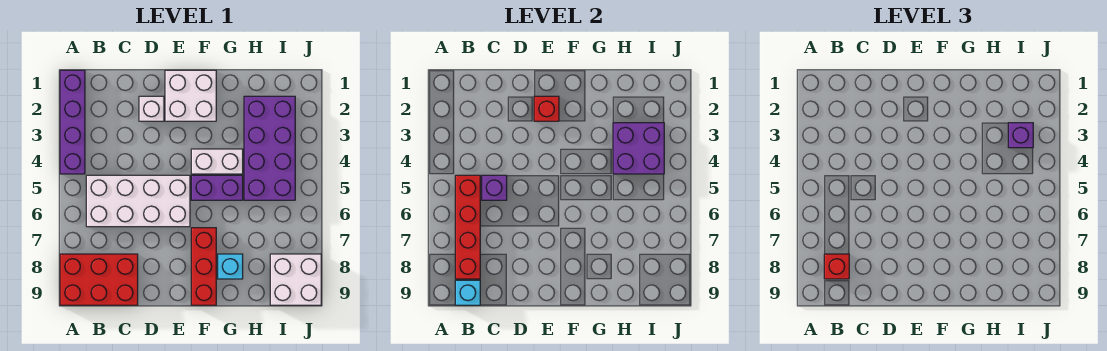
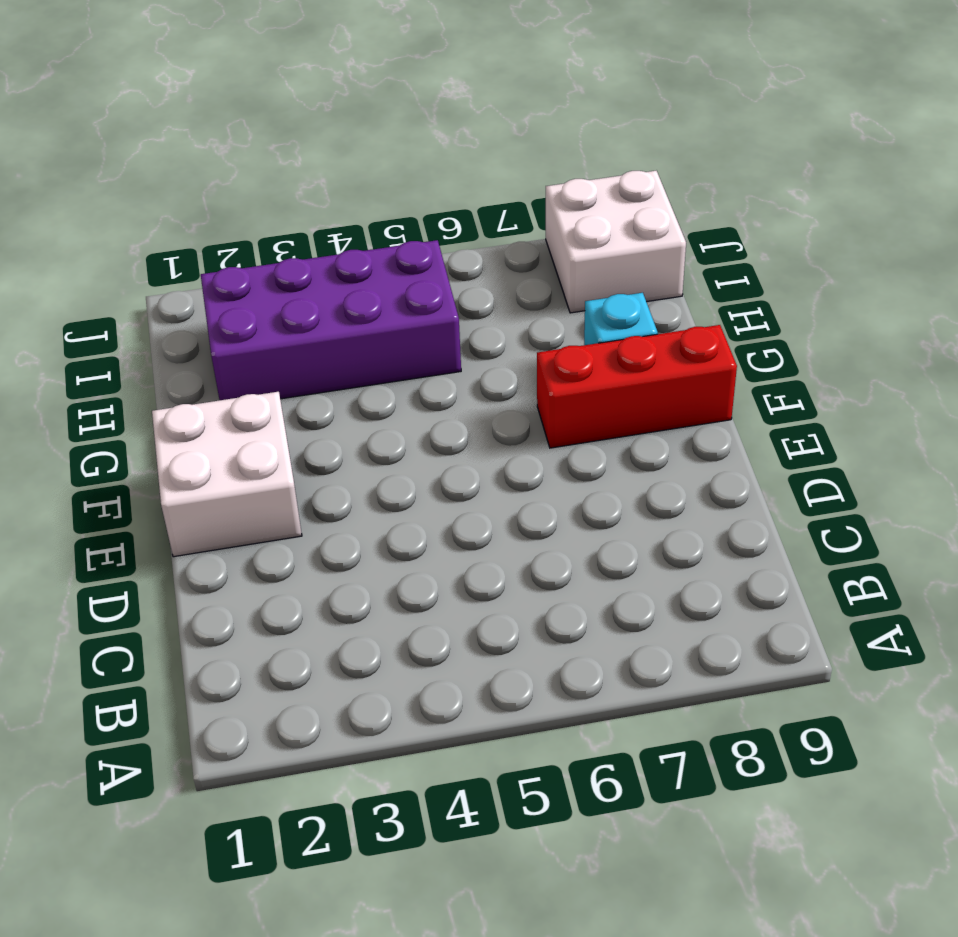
none -> purple brick A1:A4 level 1
none -> red brick A8:C9 level 1
none -> white brick B5:E6 level 1

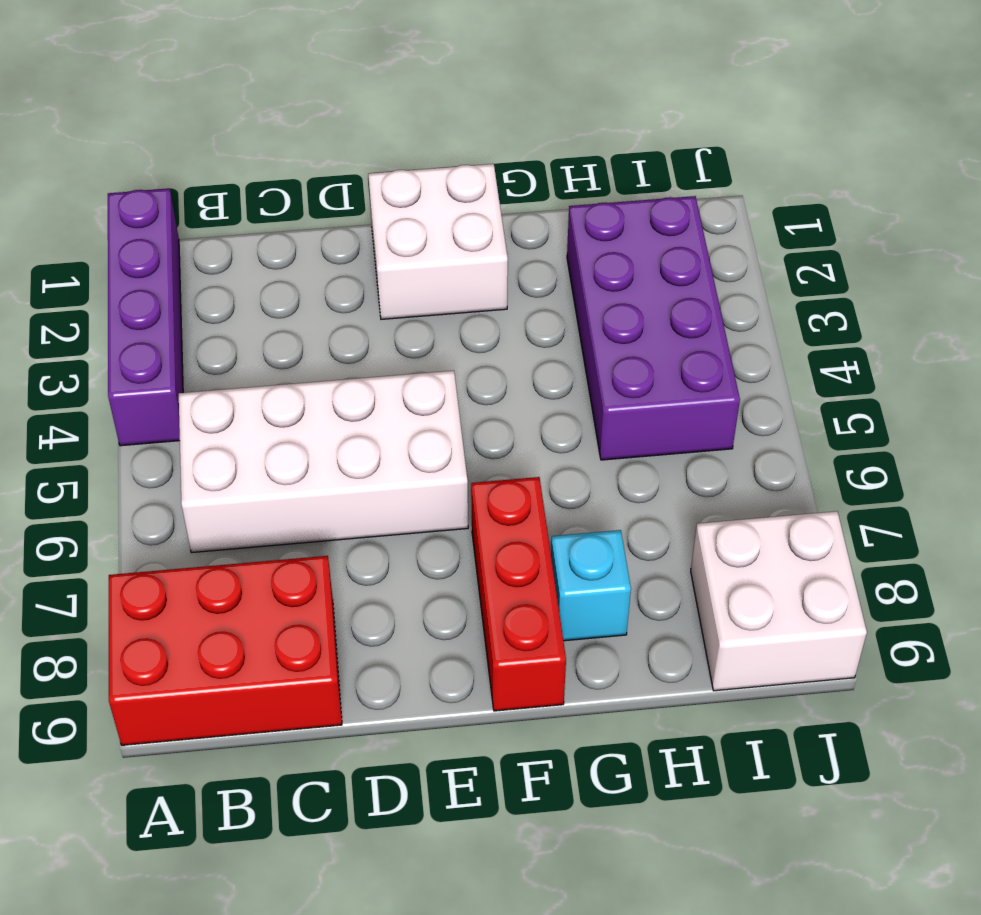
none -> white brick D2 level 1
none -> white brick F4:G4 level 1
none -> purple brick F5:G5 level 1

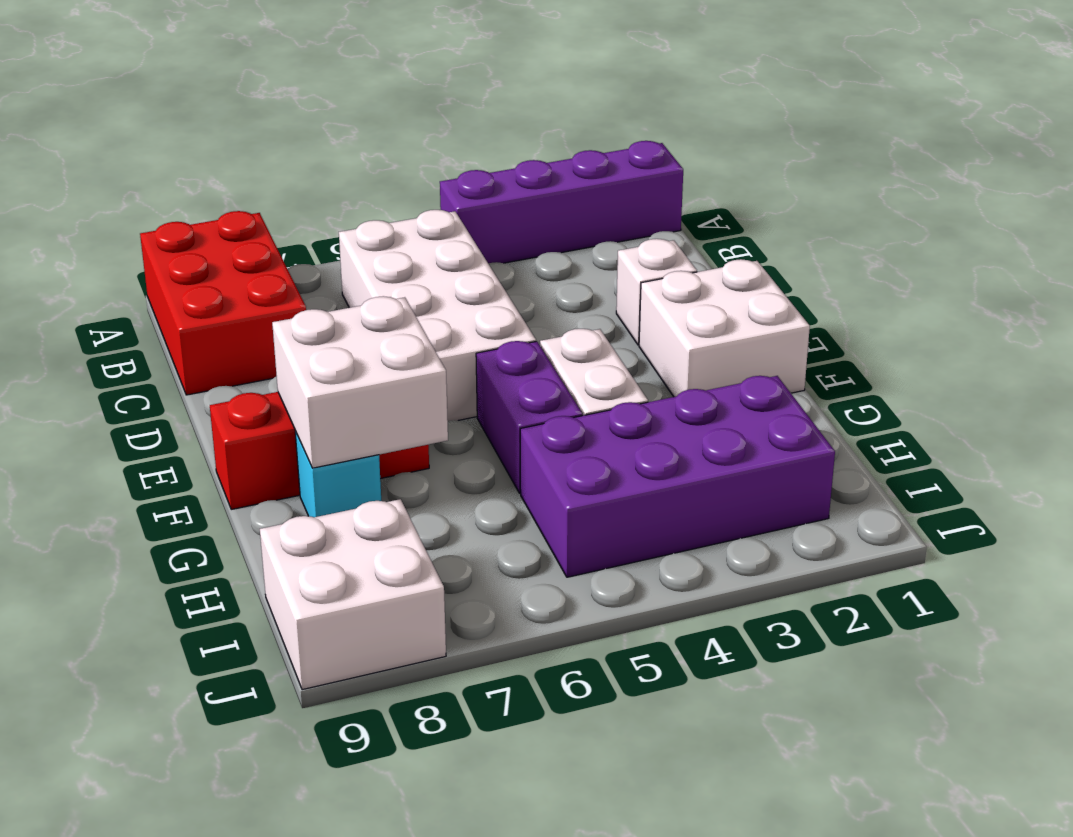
white brick F7:G8 level 2 -> none
none -> red brick B5:B8 level 2
none -> cyan brick B9 level 2
none -> purple brick C5 level 2

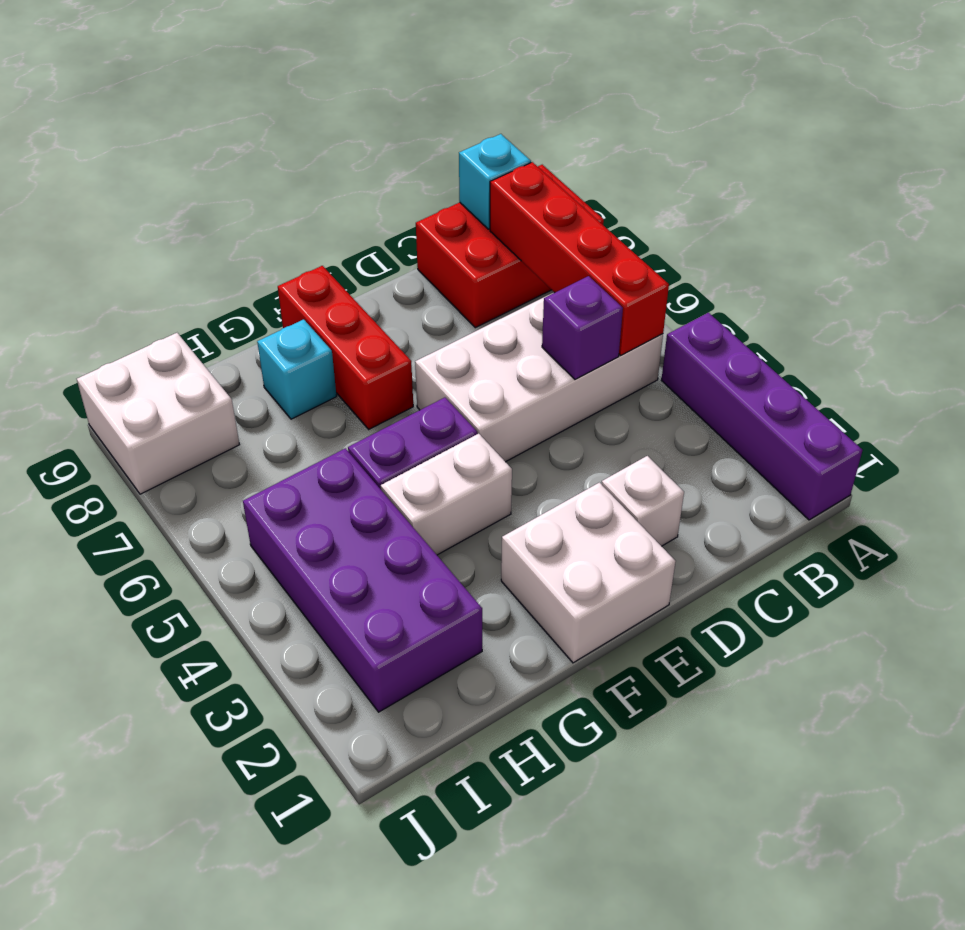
none -> red brick E2 level 2
none -> purple brick H3:I4 level 2
none -> red brick B8 level 3

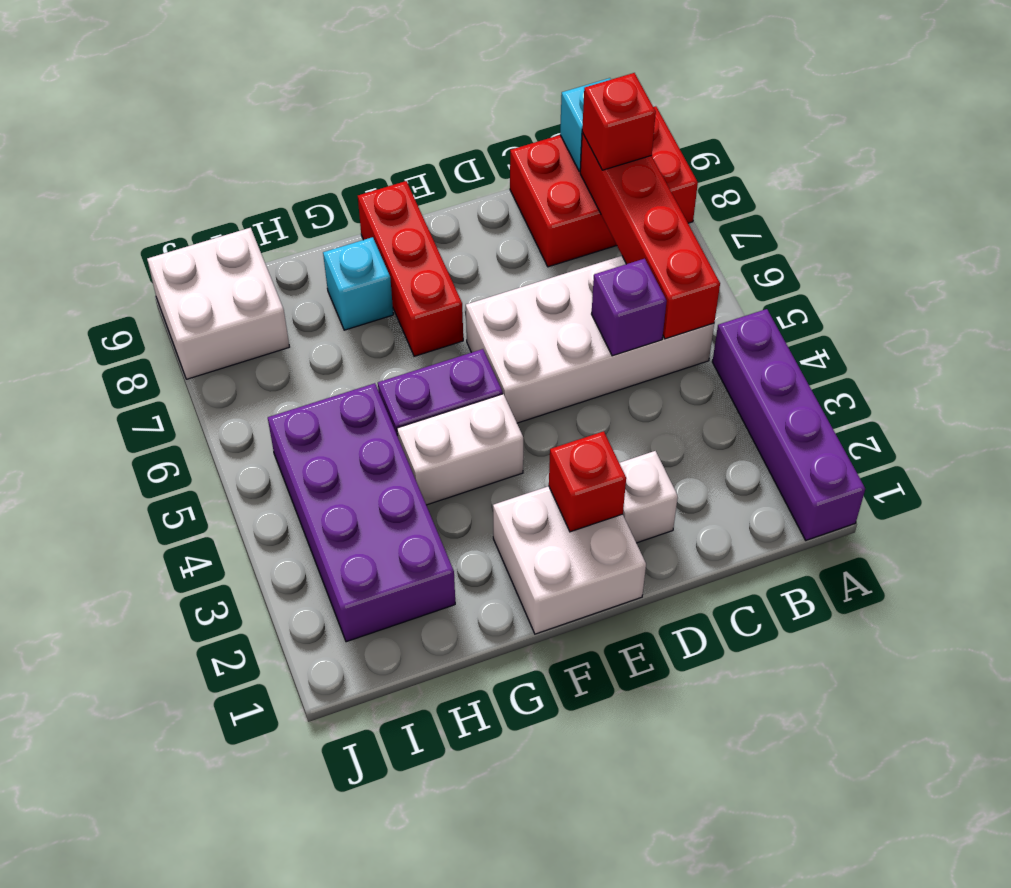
none -> purple brick H3:I4 level 2
none -> purple brick I3 level 3

